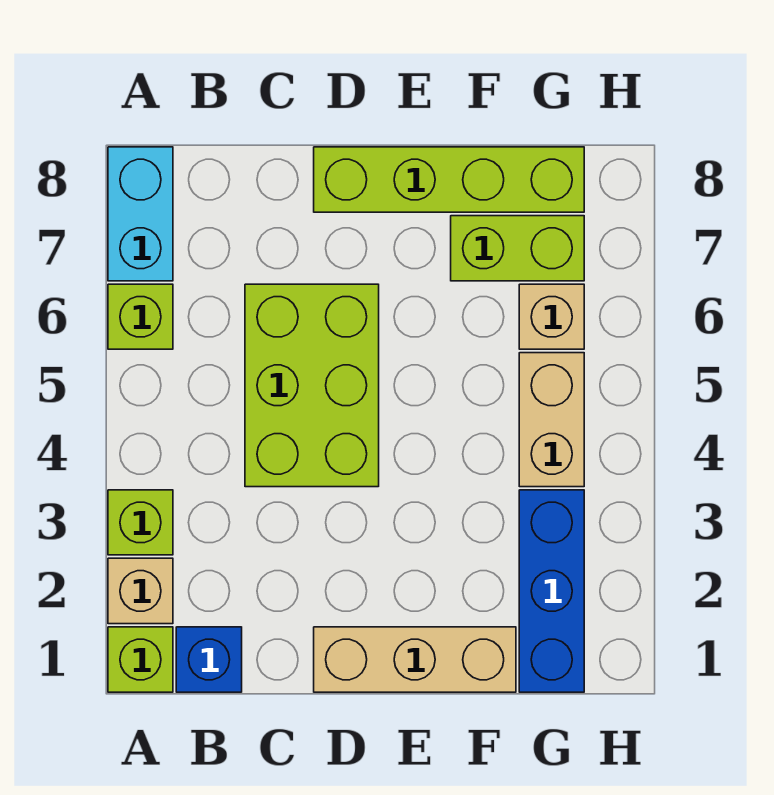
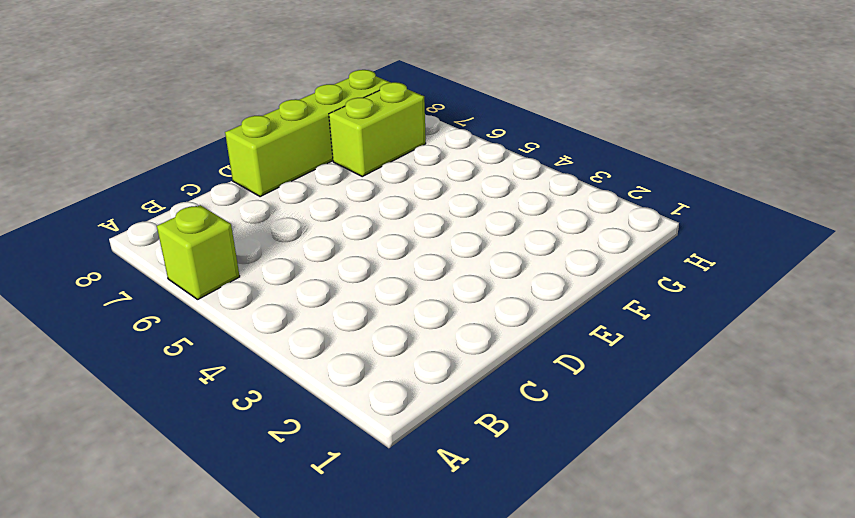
none -> lime brick A1 level 1
none -> tan brick A2 level 1
none -> lime brick A3 level 1

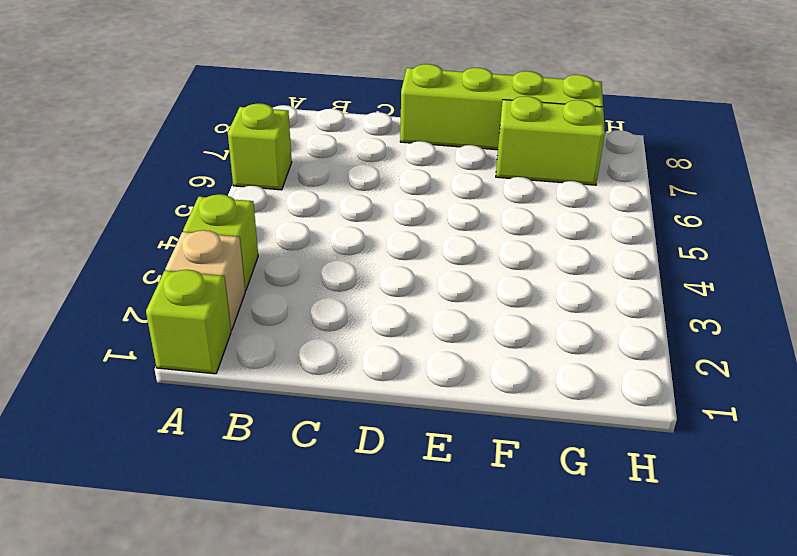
none -> cyan brick A7:A8 level 1
none -> blue brick B1 level 1
none -> lime brick C4:D6 level 1

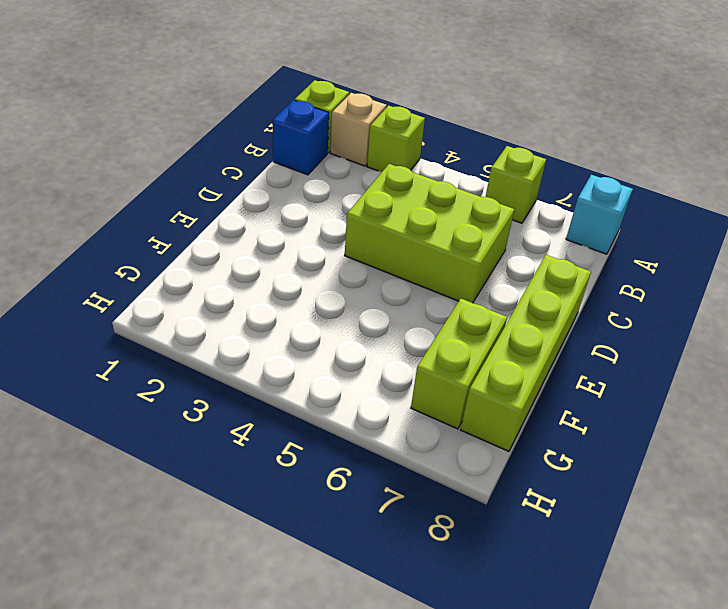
cyan brick A8 level 1 -> cyan brick A7:A8 level 1
none -> tan brick D1:F1 level 1
none -> blue brick G1:G3 level 1
none -> tan brick G4:G5 level 1

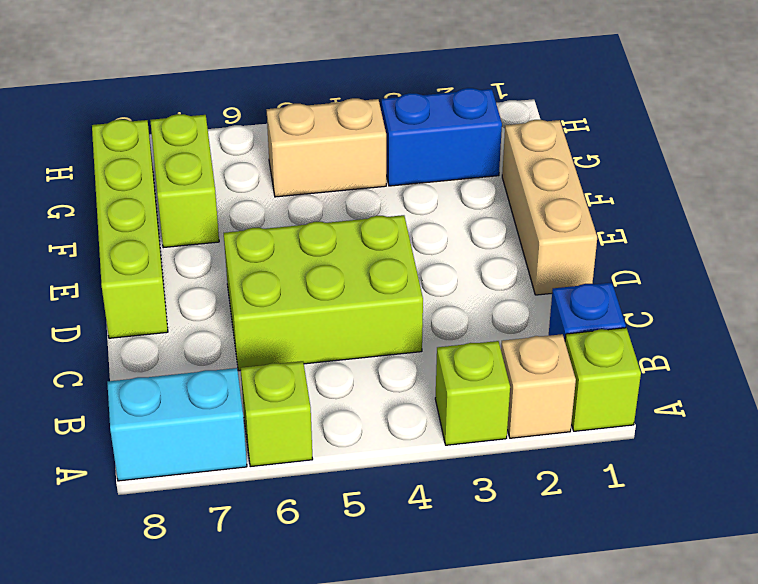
blue brick G2:G3 level 1 -> blue brick G1:G3 level 1
none -> tan brick G6 level 1

